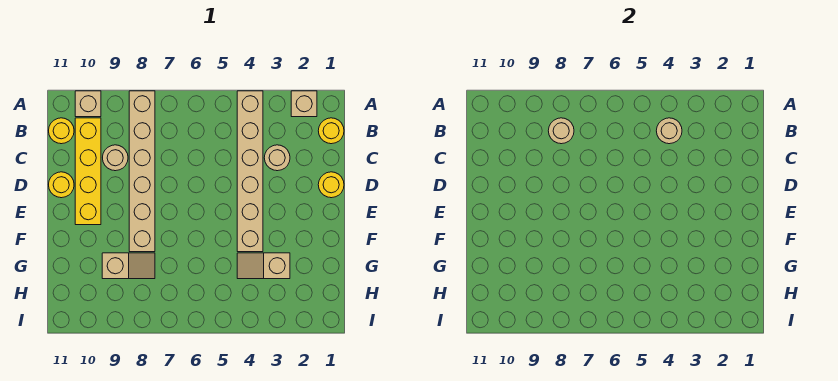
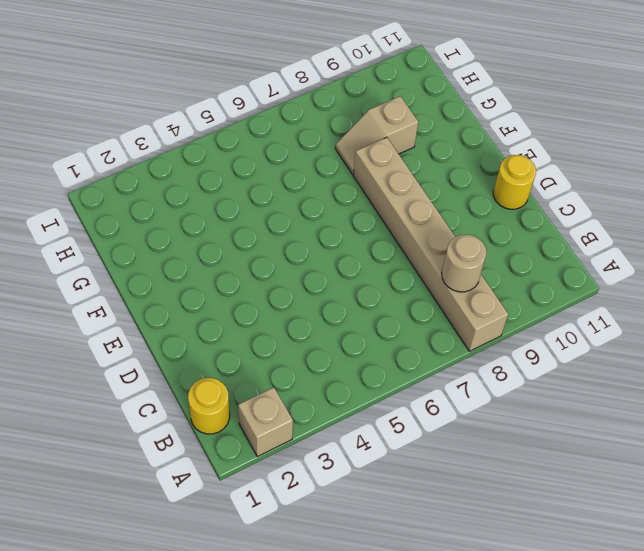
none -> tan brick A4:F4 level 1
none -> tan brick A10 level 1
none -> yellow brick B10:E10 level 1

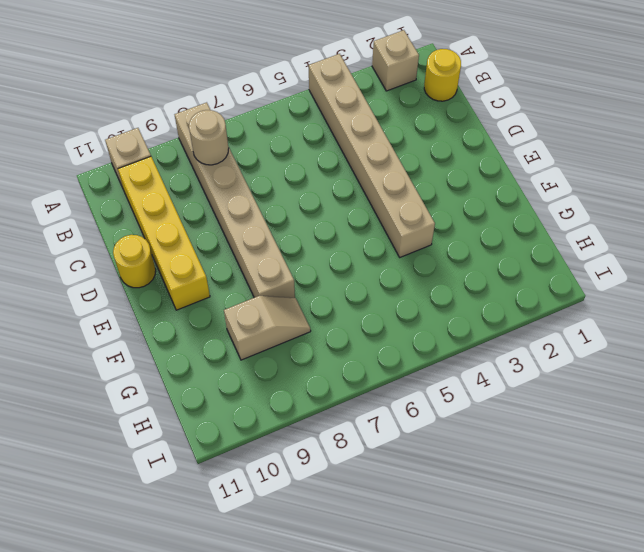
none -> yellow round brick B11 level 1
none -> tan round brick C3 level 1
none -> tan round brick C9 level 1

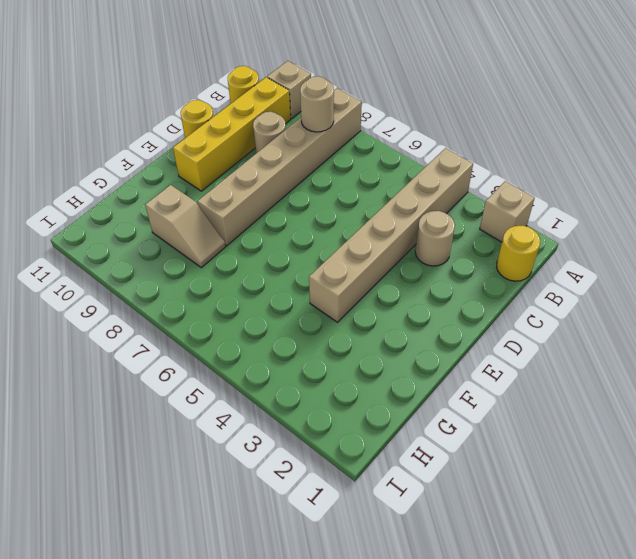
none -> yellow round brick D1 level 1
none -> tan slope G3:G4 level 1 top 3
none -> tan round brick B4 level 2

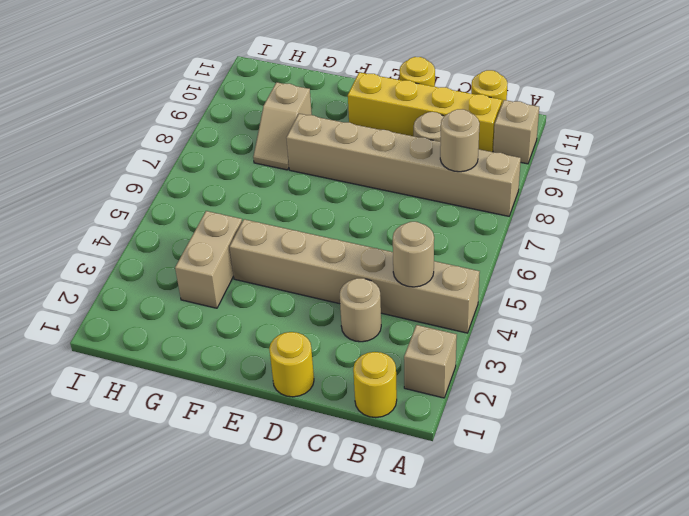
tan brick G3:G4 level 1 -> tan slope G3:G4 level 1 top 3

